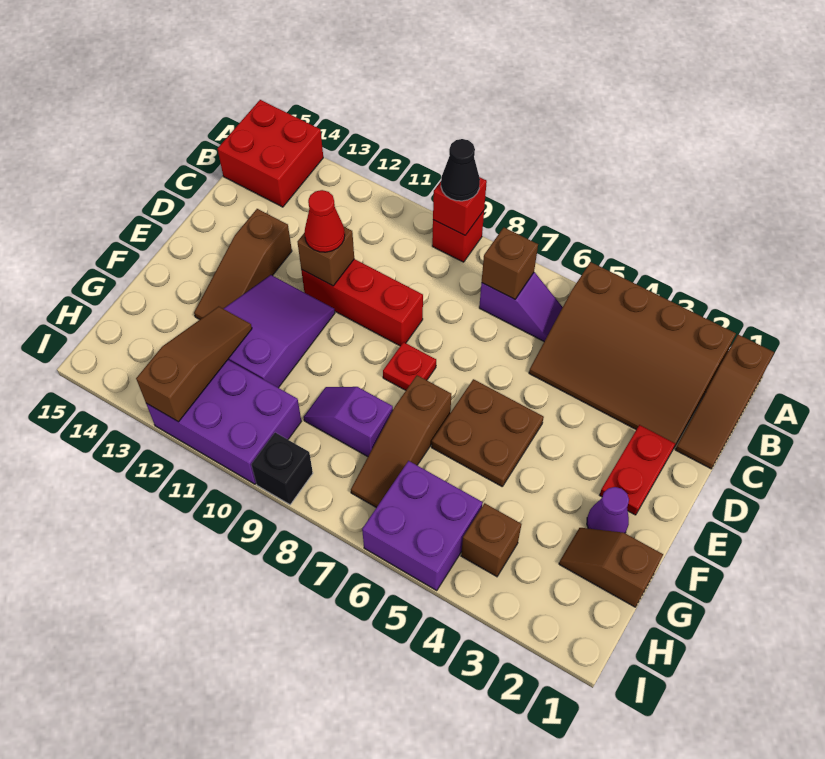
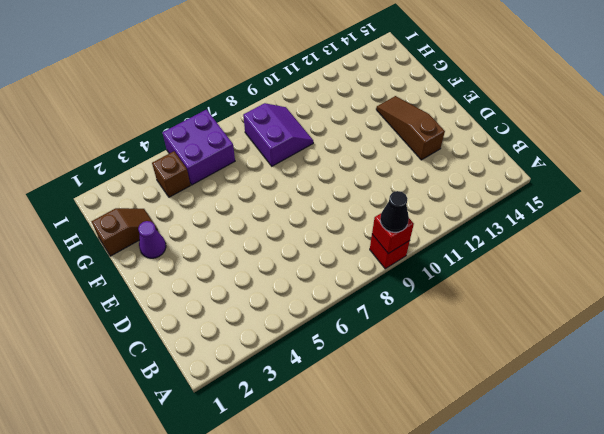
purple slope G8:H9 level 1 top 8 -> purple slope G8:G9 level 1 top 8
none -> brown slope A1:C1 level 1 top A
none -> brown slope A2:C5 level 1 top A
none -> red brick A14:B15 level 1

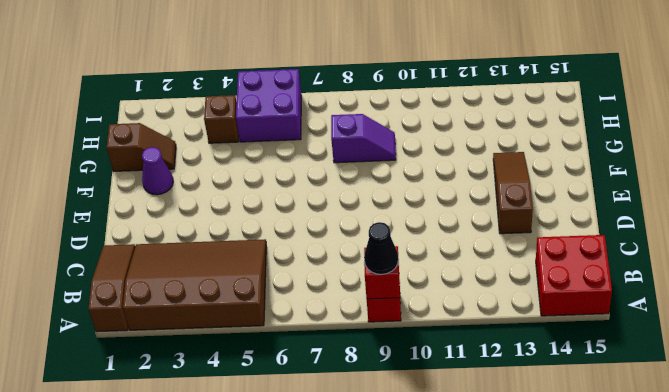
none -> purple slope B6:B7 level 1 top 7
none -> red plate D2:E2 level 1
none -> red brick D9:D11 level 1

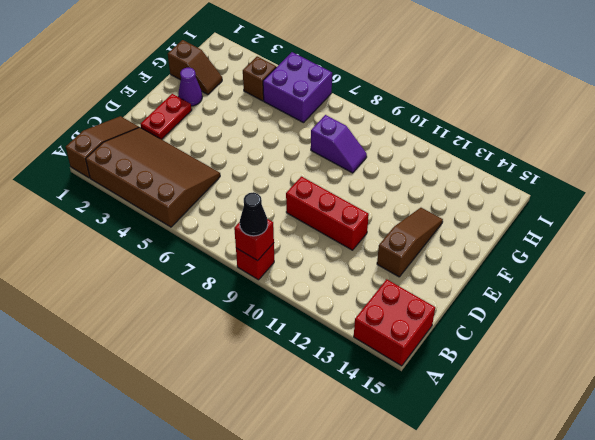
none -> purple slope B6:B7 level 1 top 7
none -> brown plate E5:F6 level 1
none -> red plate E8 level 1

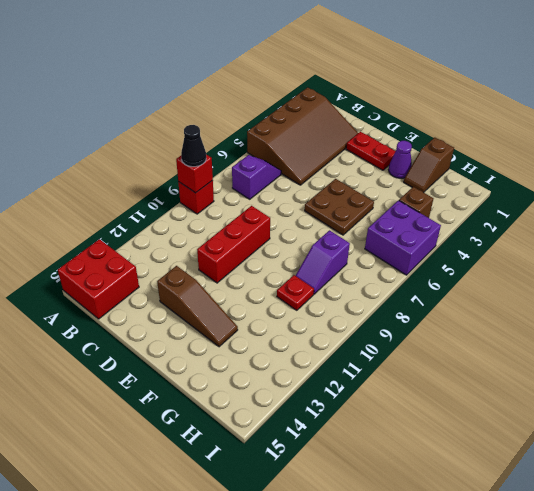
red plate G10 level 1 -> red plate E8 level 1
none -> brown slope A1:C1 level 1 top A
none -> purple slope E11:G12 level 1 top G
none -> brown slope F7:H7 level 1 top F

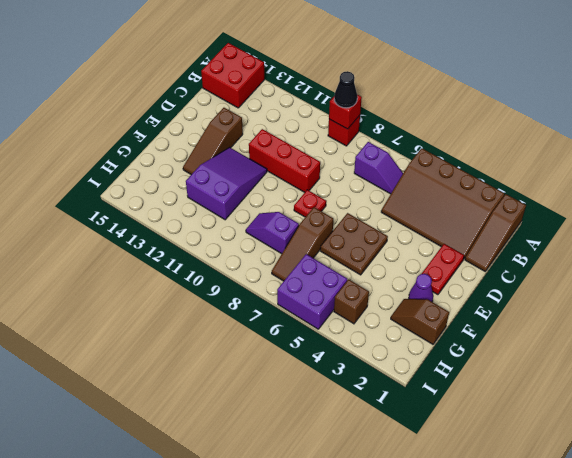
none -> purple brick H10:I12 level 1
none -> black brick I9 level 1
none -> brown brick B7 level 2

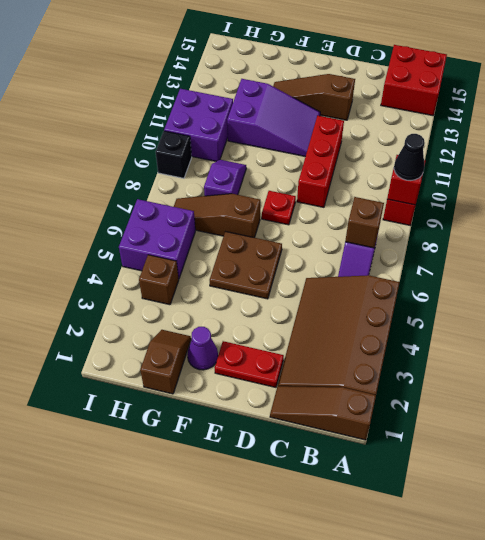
purple brick H10:I11 level 1 -> purple brick H10:I12 level 1
none -> brown brick D11 level 2
none -> brown slope G12:I12 level 2 top I
none -> red cone D11 level 3

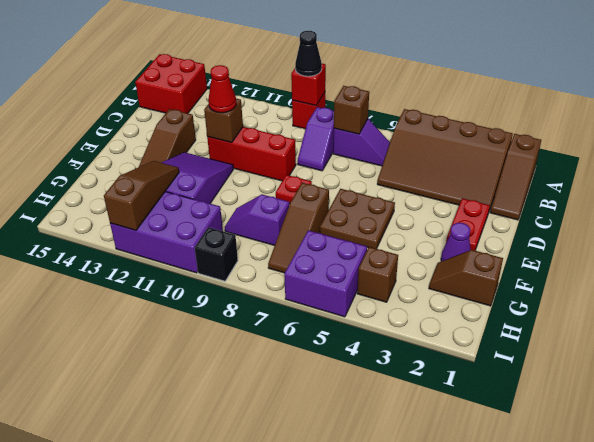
purple slope B8:C8 level 1 top B -> none

